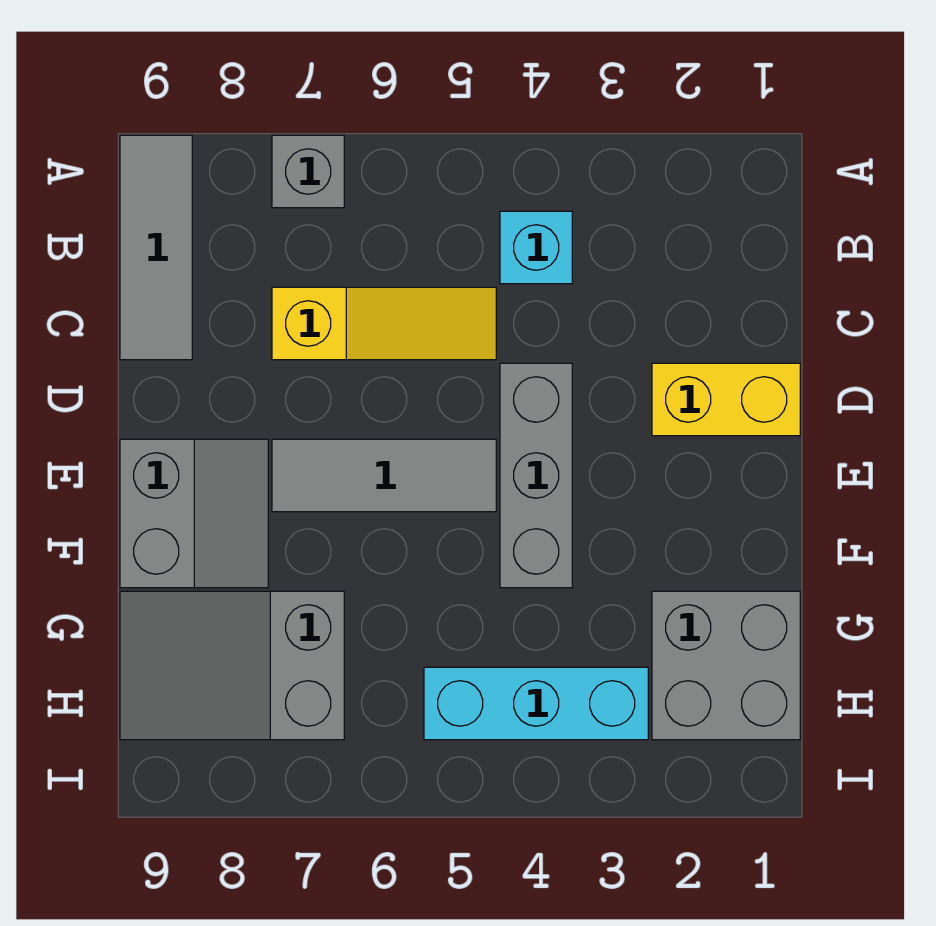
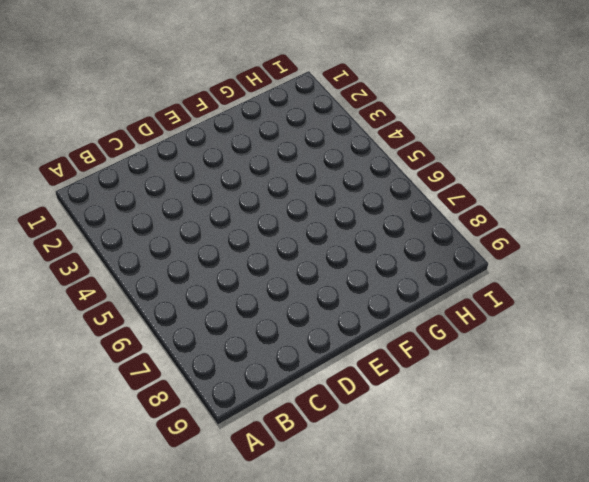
none -> grey brick A7 level 1
none -> grey tile A9:C9 level 1

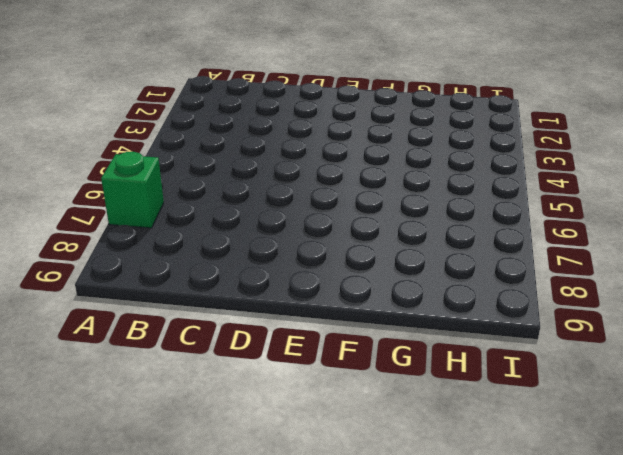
green brick A7 level 1 -> grey brick A7 level 1
none -> grey tile A9:C9 level 1
none -> cyan brick B4 level 1

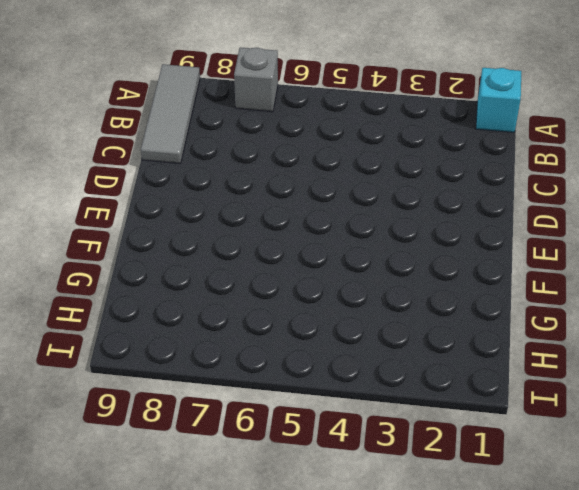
cyan brick A1 level 1 -> cyan brick B4 level 1
none -> yellow slope C5:C7 level 1 top 7
none -> yellow brick D1:D2 level 1

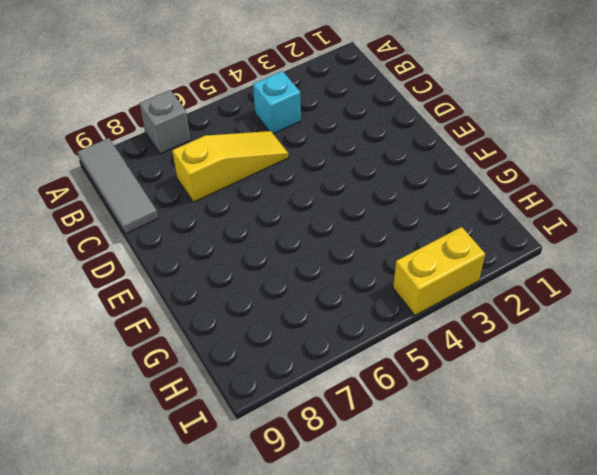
yellow brick I3:I4 level 1 -> yellow brick D1:D2 level 1
none -> grey brick D4:F4 level 1
none -> grey tile E5:E7 level 1

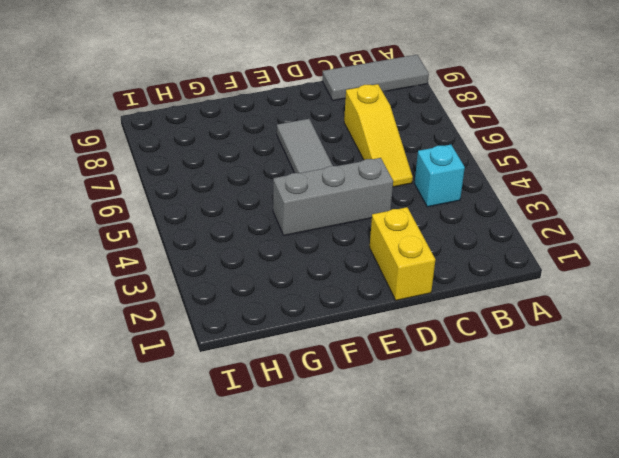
none -> grey brick A7 level 1
none -> grey slope E8:F9 level 1 top 9

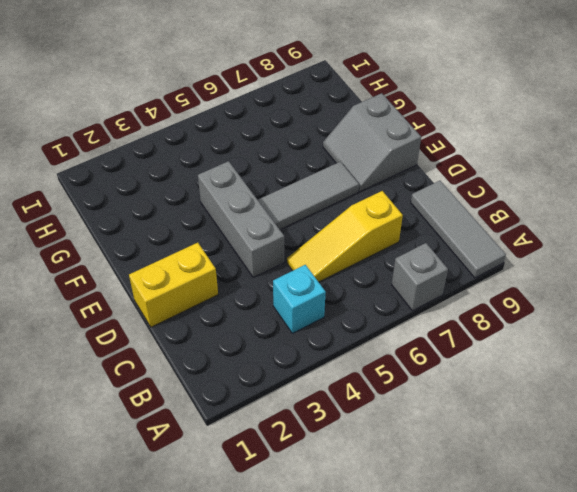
none -> grey brick G1:H2 level 1
none -> grey slope G7:H9 level 1 top 7

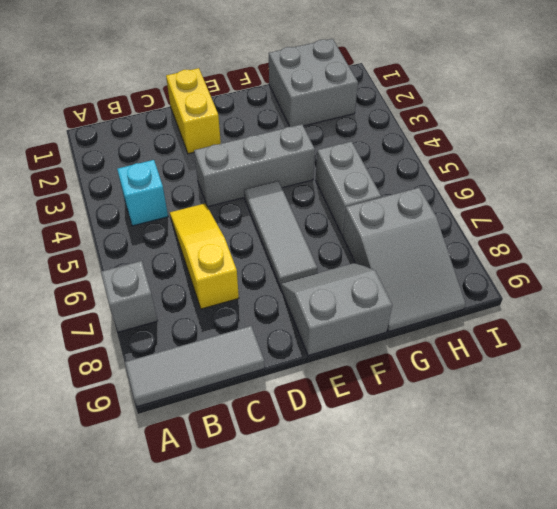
grey brick G5:G6 level 1 -> none
none -> cyan brick H3:H5 level 1

